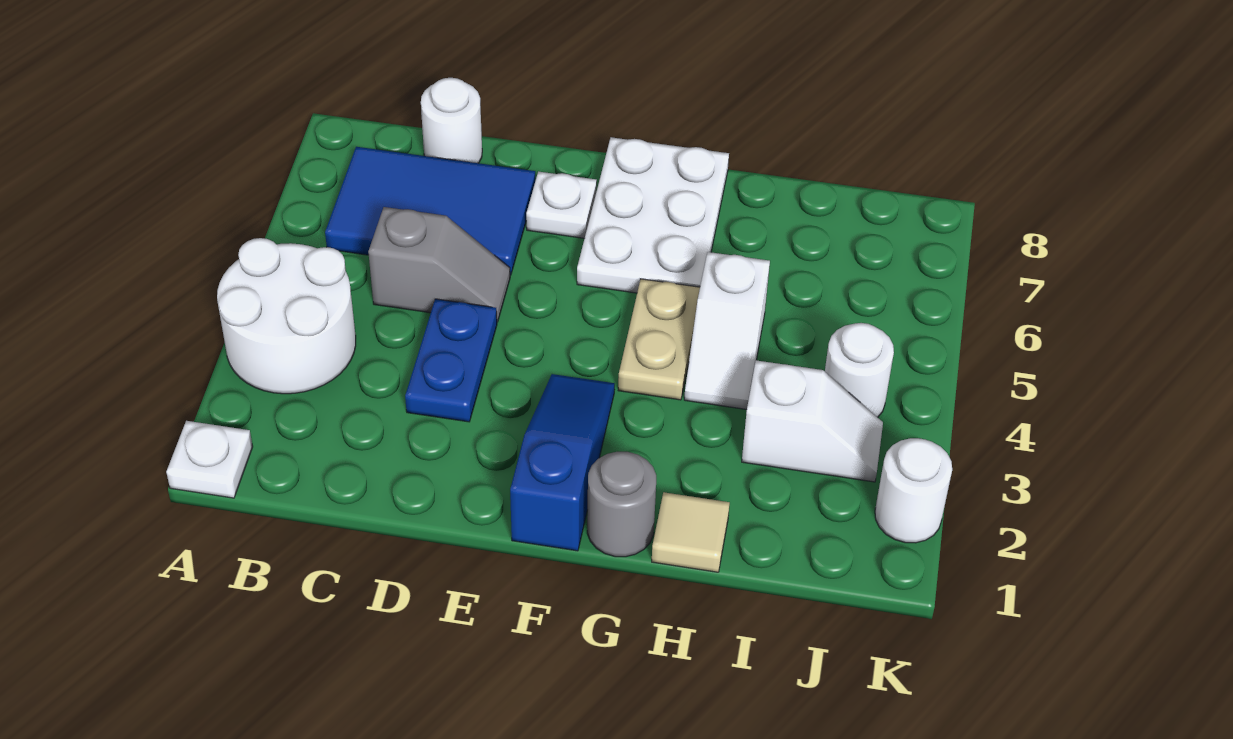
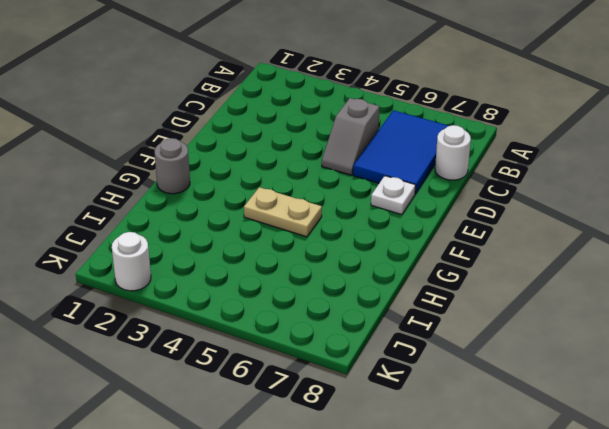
none -> white plate A1 level 1
none -> white round brick A3:B4 level 1
none -> blue plate D3:D4 level 1

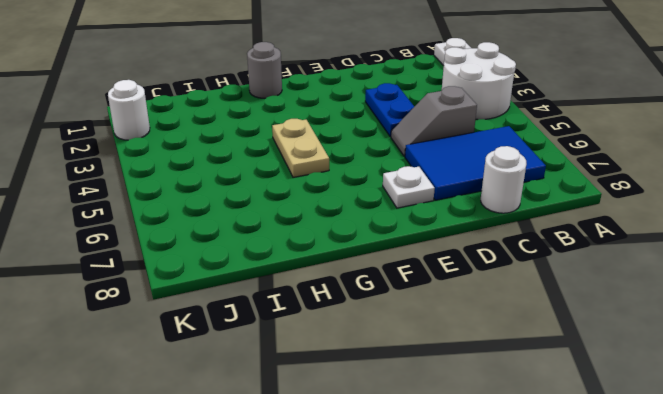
none -> blue slope F1:F3 level 1 top 1
none -> white plate F6:G8 level 1
none -> tan tile H1 level 1

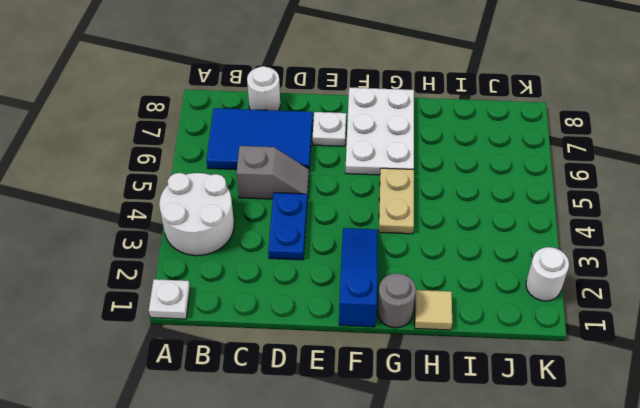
none -> white slope H4:H5 level 1 top 5
none -> white slope I3:J3 level 1 top I
none -> white round brick J4 level 1

